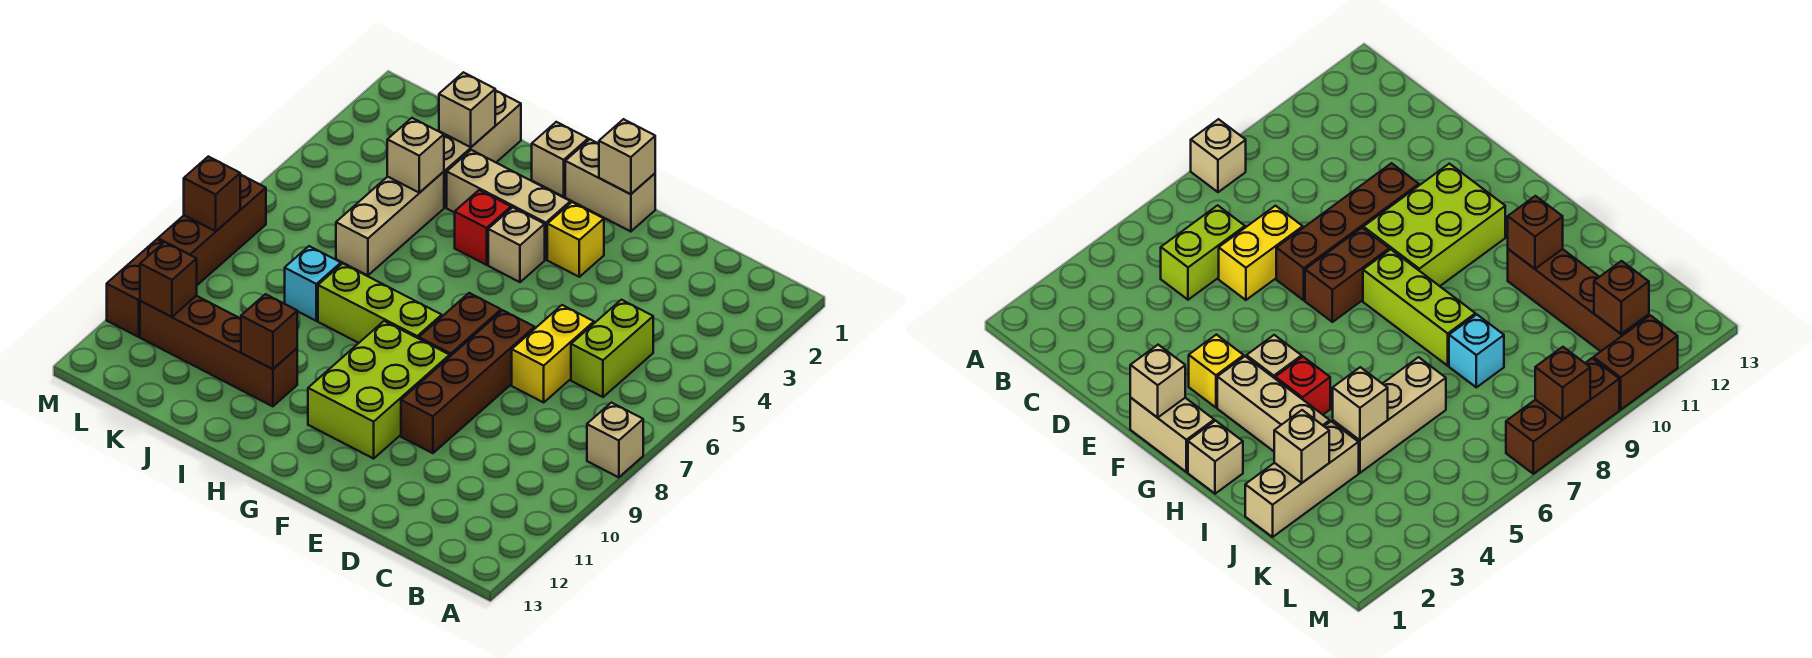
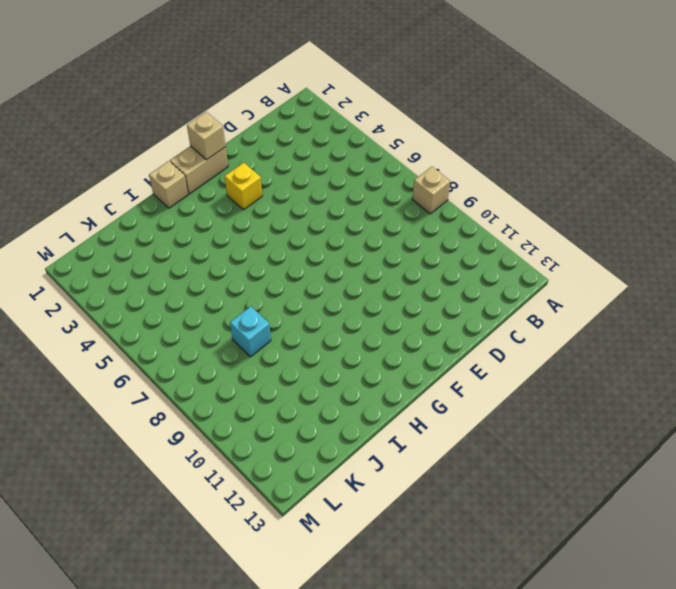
none -> lime brick C5:C6 level 1
none -> yellow brick D6:D7 level 1
none -> brown brick E7:E10 level 1

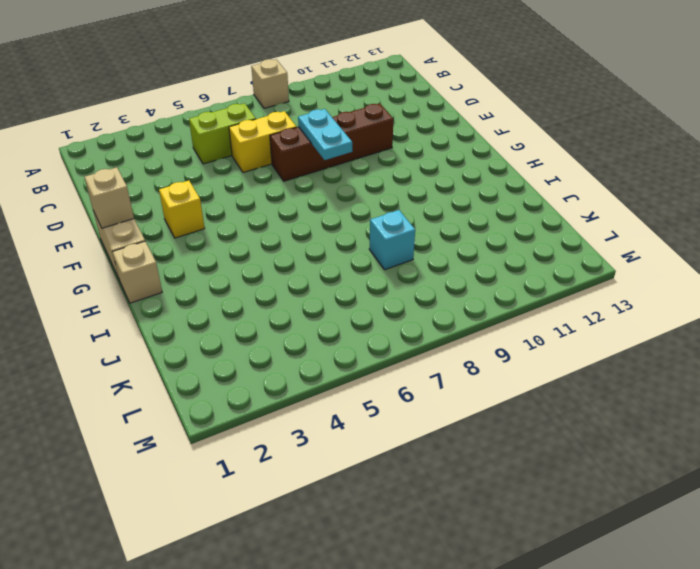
cyan plate E8:F8 level 2 -> none
none -> brown brick F7:F8 level 1
none -> lime brick F9:G11 level 1
none -> tan brick G3:I3 level 1

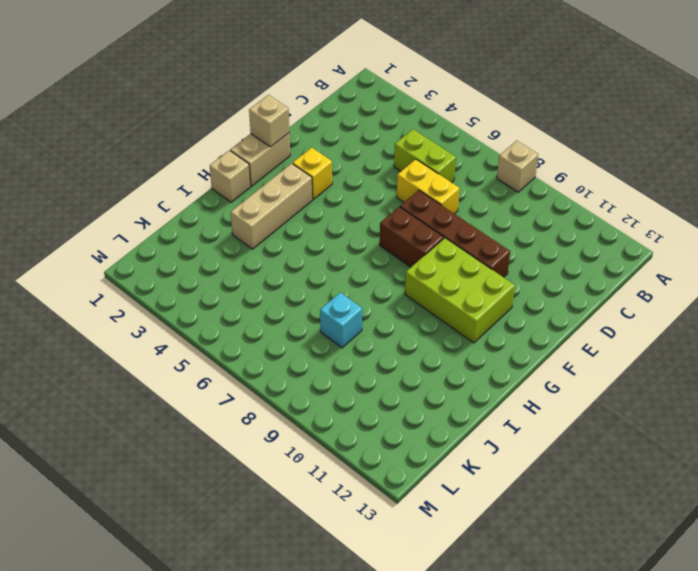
none -> tan brick G4 level 1
none -> lime brick G8:I8 level 1
none -> red brick H4 level 1

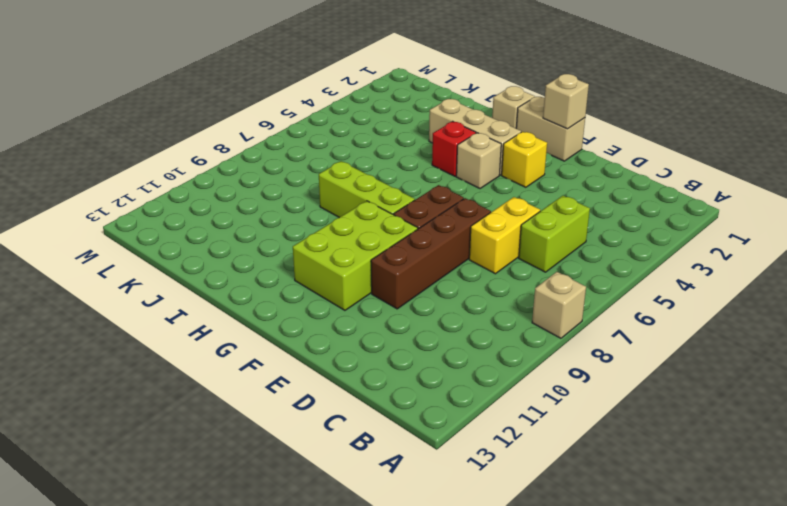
none -> brown brick I11:L11 level 1
none -> tan brick J1:J3 level 1
none -> tan brick J4:J6 level 1

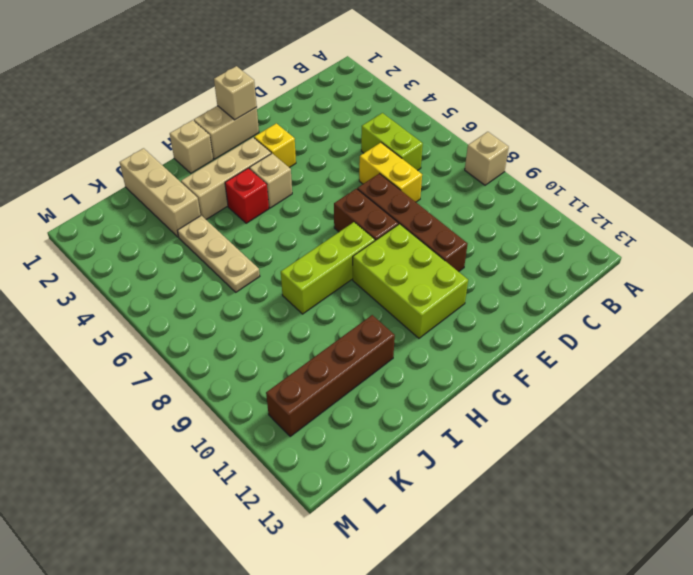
tan plate J4:J6 level 1 -> tan brick J4:J6 level 1
none -> cyan brick J8 level 1
none -> brown brick M7:M9 level 1
none -> brown brick M10:M11 level 1

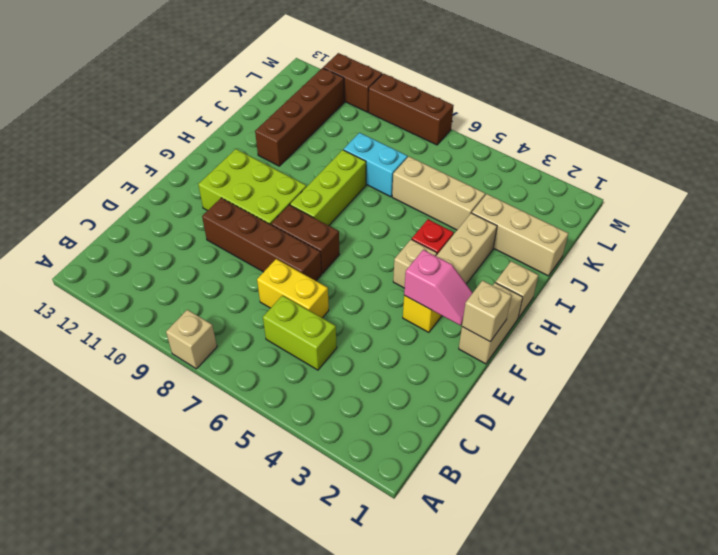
pink slope F2:F3 level 2 top 3 -> none
cyan brick J7:J8 level 1 -> cyan brick J8 level 1
none -> brown brick I11 level 2
none -> tan brick J2 level 2
none -> tan brick J4 level 2

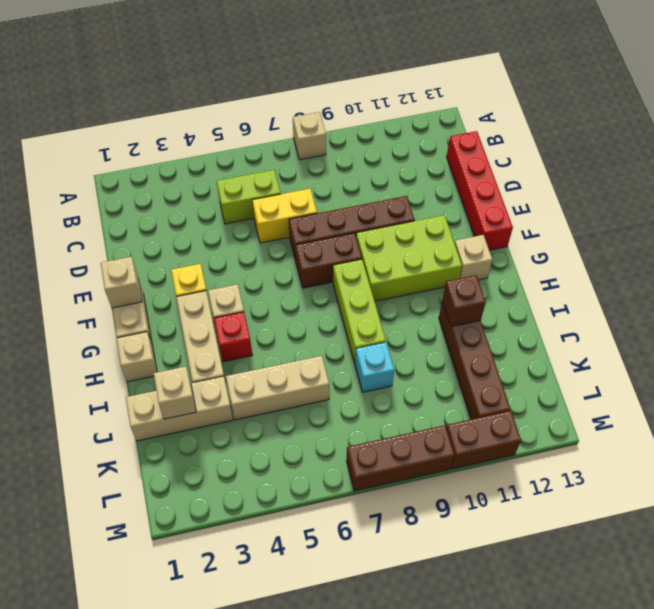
red brick C13:F13 level 1 -> none
tan brick G12 level 1 -> tan brick J4 level 2
none -> brown brick L11 level 2
none -> brown brick M8 level 2

